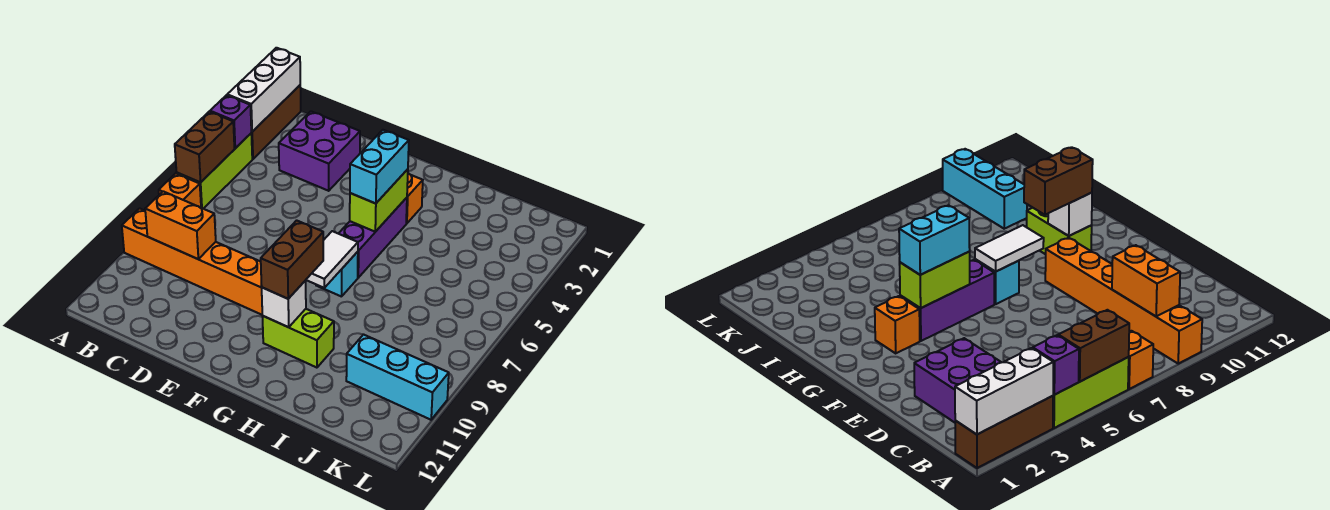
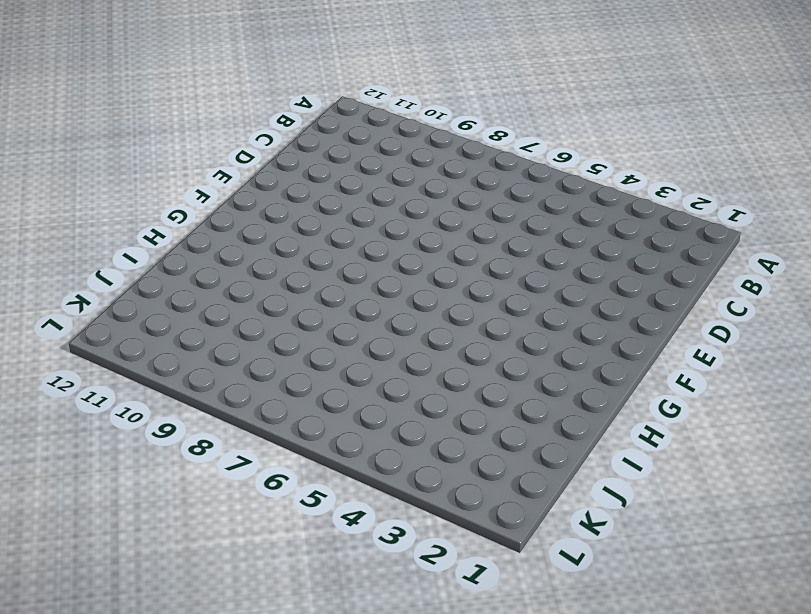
none -> brown brick A1:A3 level 1
none -> lime brick A4:A6 level 1
none -> orange brick A7 level 1

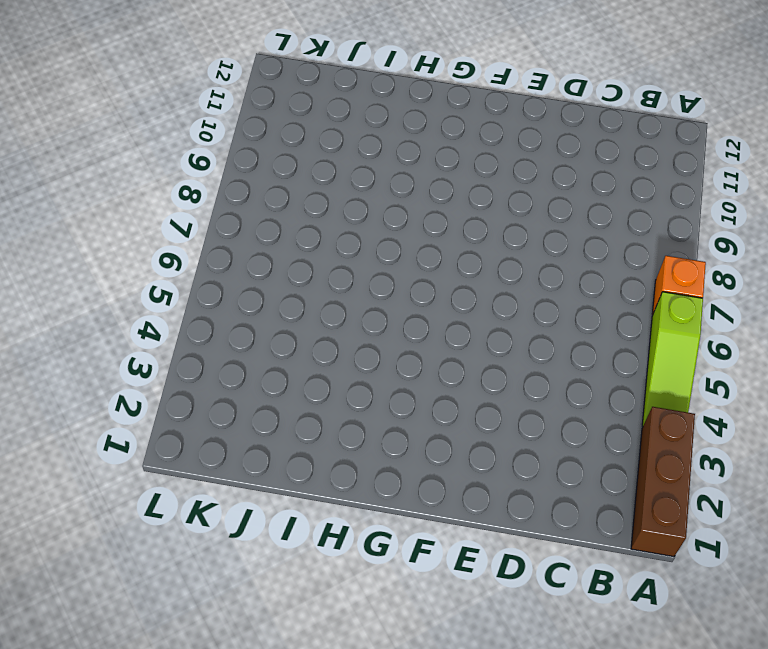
lime slope A4:A6 level 1 top 6 -> lime brick A4:A6 level 1
none -> orange brick A9:F9 level 1
none -> purple brick C2:D3 level 1
none -> orange brick G3 level 1

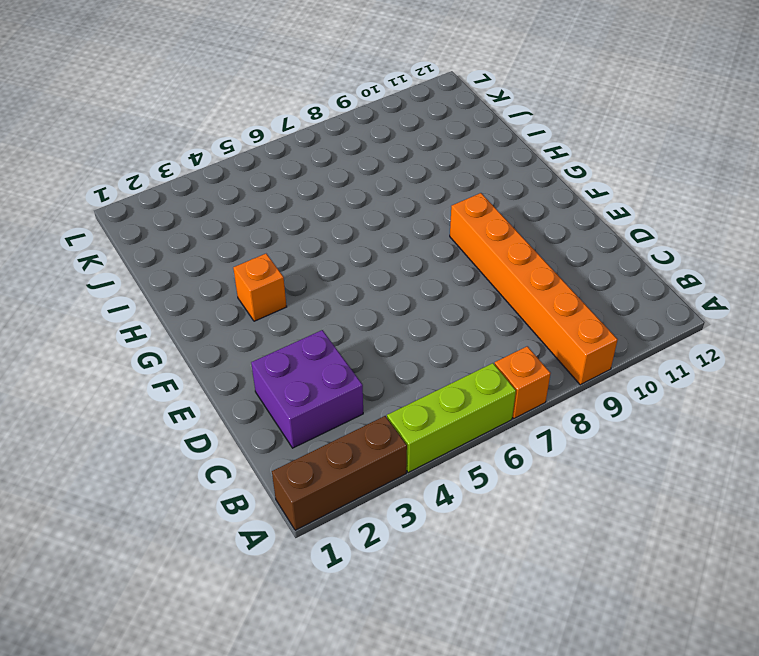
none -> purple brick G4:G6 level 1
none -> cyan brick G7 level 1
none -> lime brick G10:H10 level 1

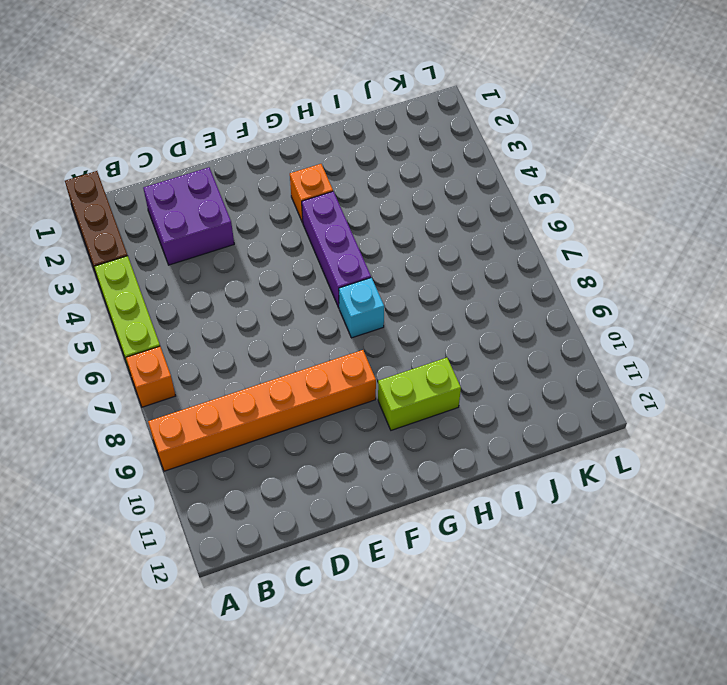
none -> cyan brick J10:L10 level 1
none -> white brick A1:A3 level 2
none -> purple brick A4 level 2

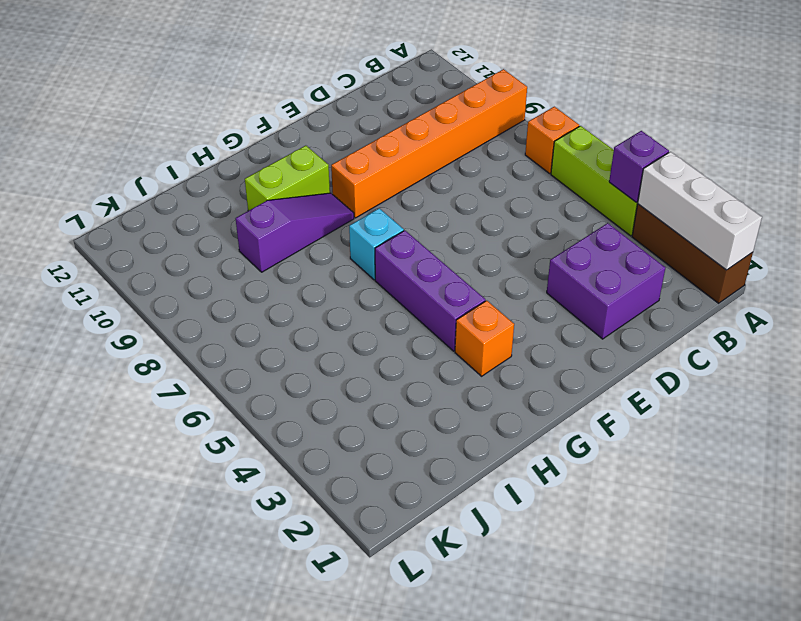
purple slope G9:I9 level 1 top I -> none
none -> cyan brick J10:L10 level 1
none -> brown brick A5:A6 level 2
none -> orange brick B9:C9 level 2

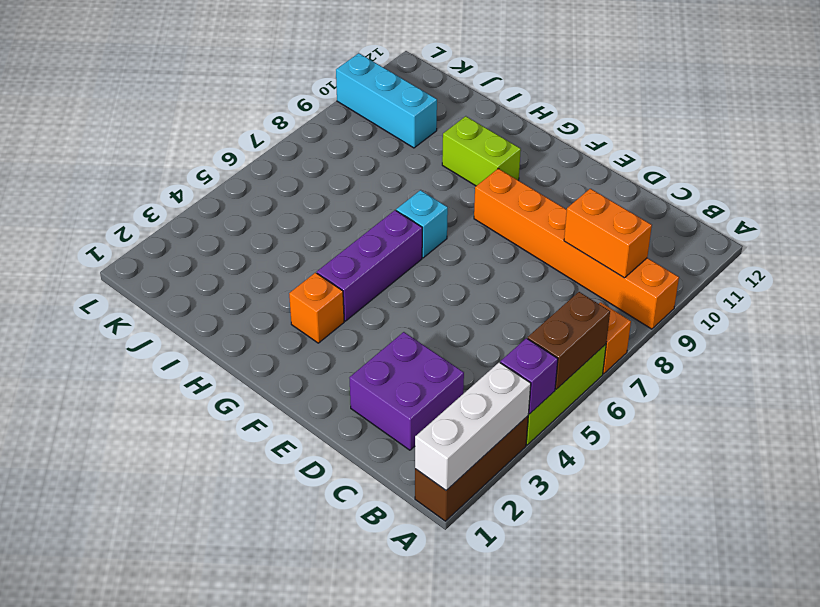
none -> lime brick G4:G5 level 2
none -> white tile G7:G8 level 2
none -> white brick G10 level 2

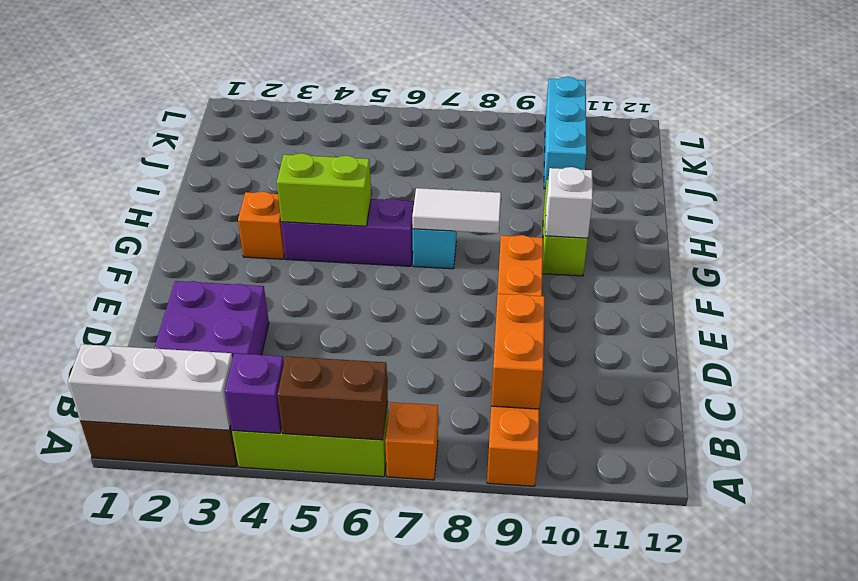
none -> cyan brick G4:G5 level 3
none -> brown brick G9:G10 level 3

